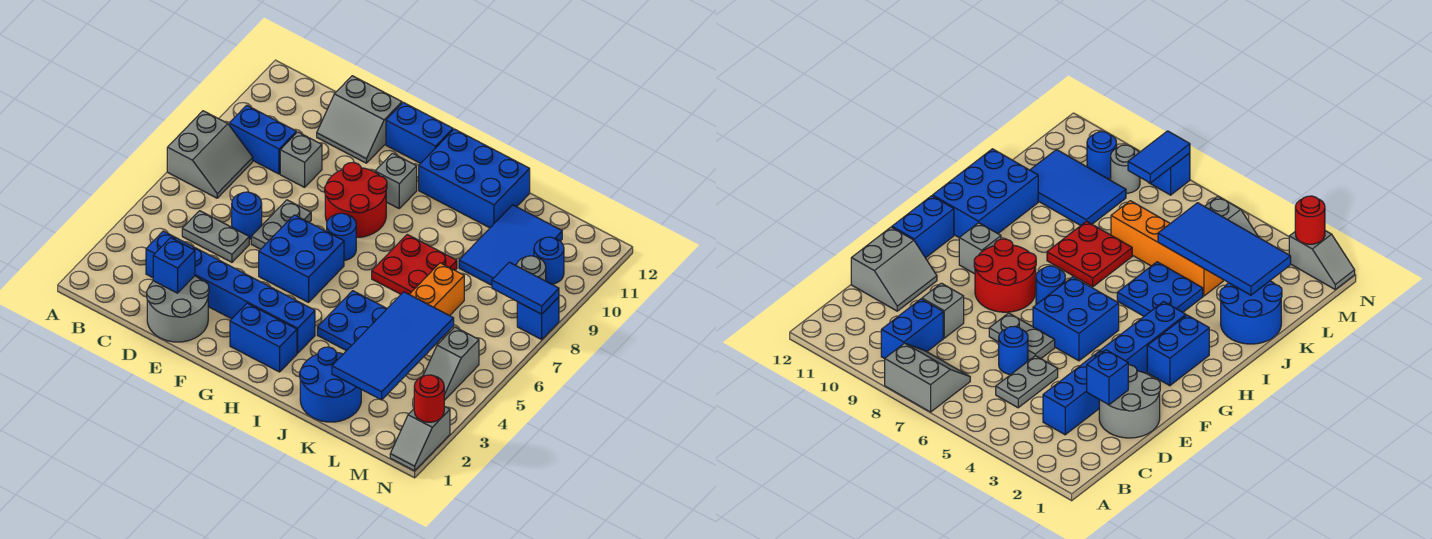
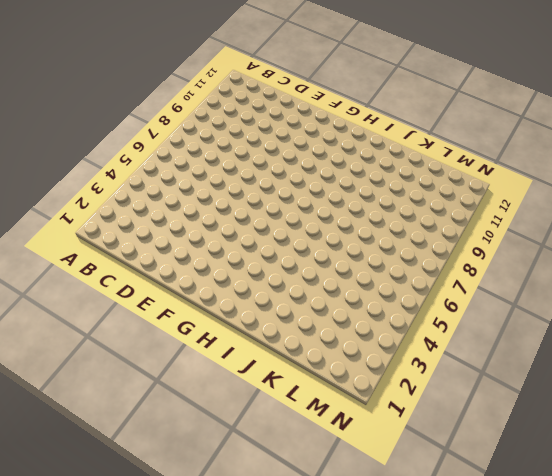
none -> grey slope A7:B8 level 1 top A
none -> blue brick B9:C9 level 1
none -> blue brick C3:H3 level 1
none -> grey plate C5:D5 level 1

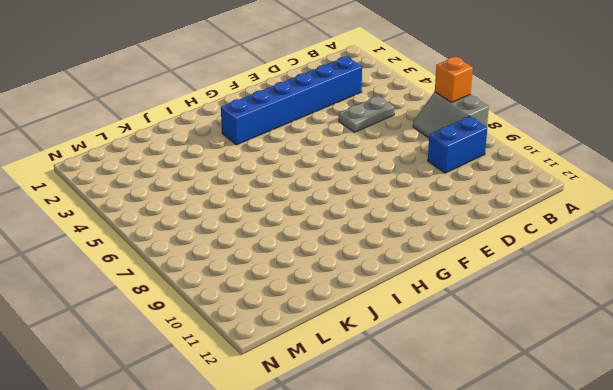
orange brick A7 level 2 -> none
none -> grey round brick D1:E2 level 1
none -> blue round brick D6 level 1
none -> grey brick D9 level 1
none -> grey slope D11:E12 level 1 top 12

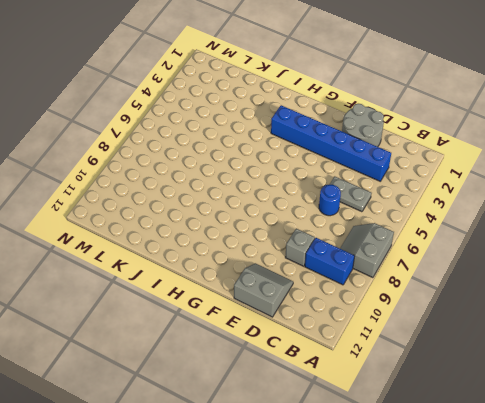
none -> grey plate E6:E7 level 1
none -> blue brick F5:G6 level 1
none -> red round brick F8:G9 level 1
none -> blue brick F12:G12 level 1

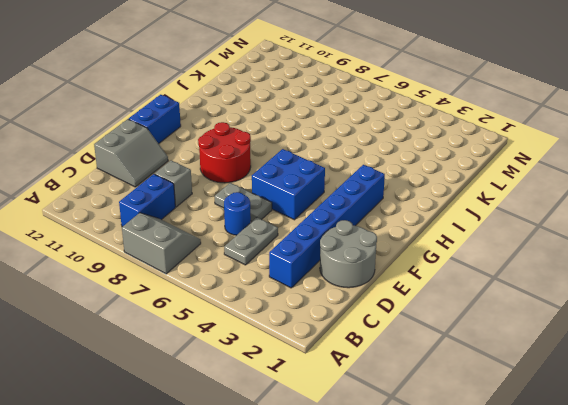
none -> blue brick G2:H2 level 1
none -> blue round brick G7 level 1
none -> grey brick G10 level 1
none -> blue brick H11:J12 level 1

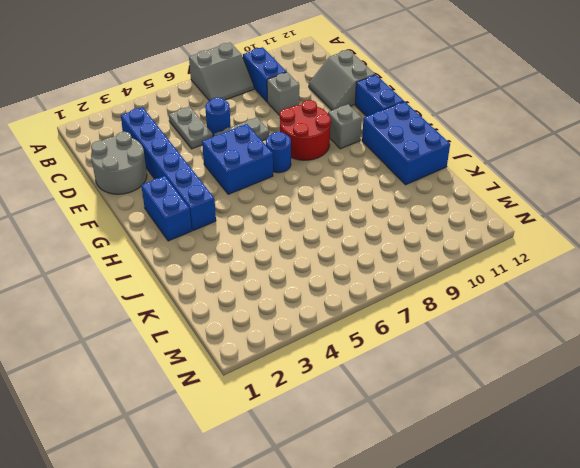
none -> blue plate I4:J5 level 1
none -> red plate I7:J8 level 1
none -> blue round brick J1:K2 level 1
none -> orange brick K4:K7 level 1

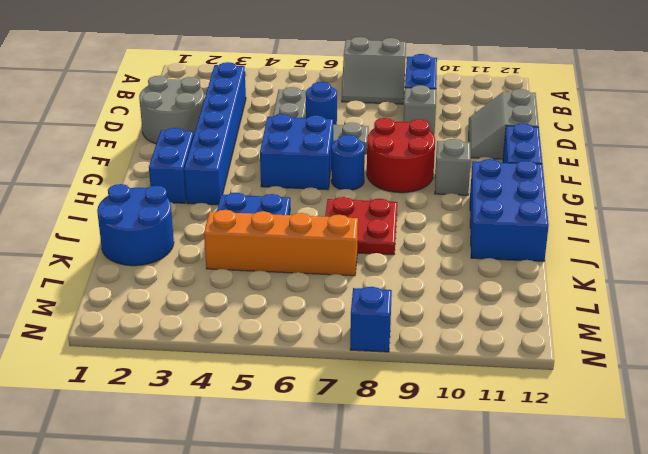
none -> blue tile K9:L11 level 1
none -> grey slope M4:M5 level 1 top 5
none -> grey round brick M9 level 1
none -> blue round brick M10 level 1

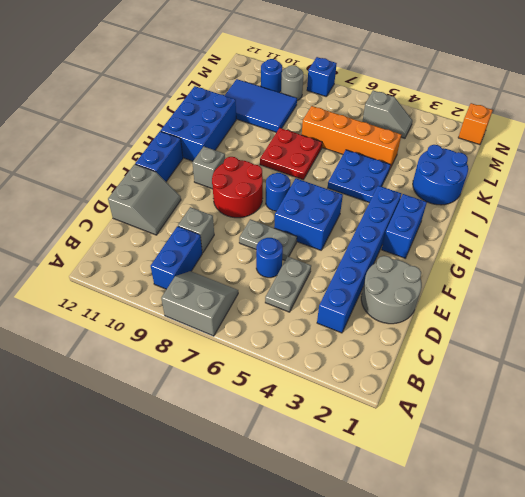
orange brick N1 level 1 -> grey slope N1:N2 level 1 top 2
none -> blue brick D2 level 2
none -> blue tile K2:L5 level 2
none -> blue tile M8:N8 level 2
none -> red round brick N2 level 2

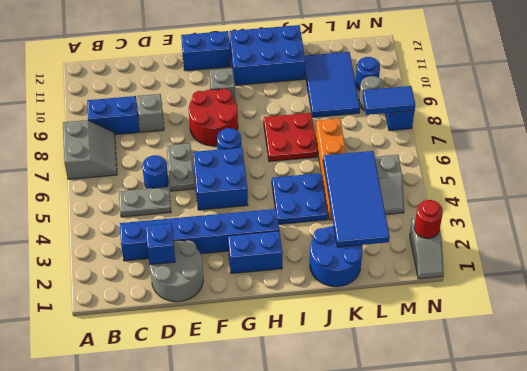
none -> grey slope D11:E12 level 1 top 12

